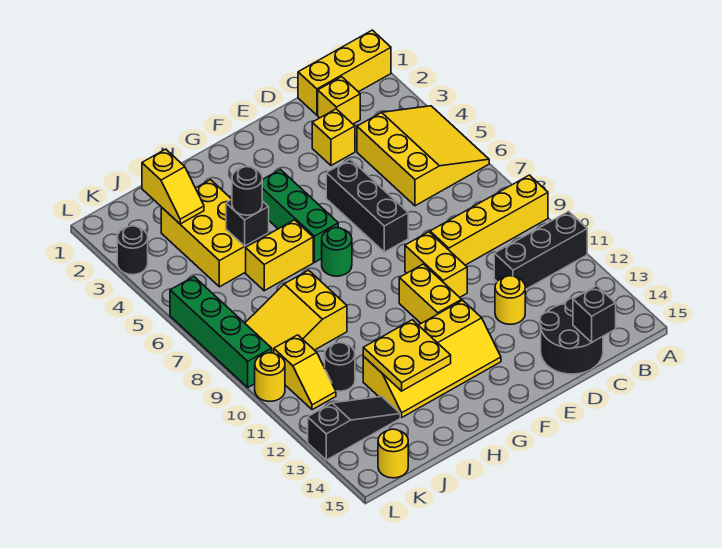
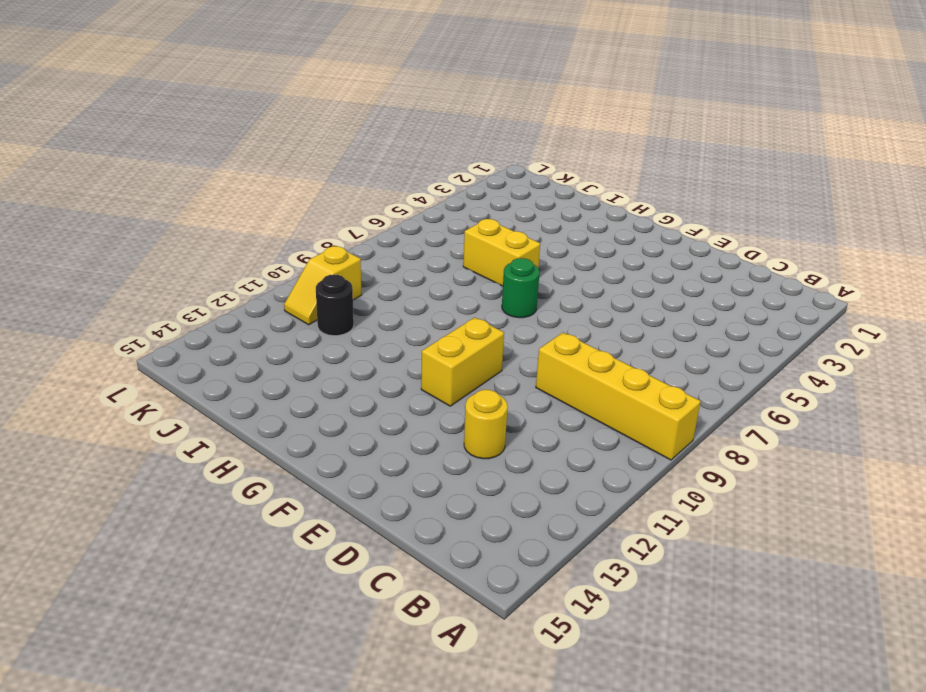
none -> yellow brick A1:C1 level 1
none -> yellow slope A4:C6 level 1 top C
none -> black brick A11:C11 level 1

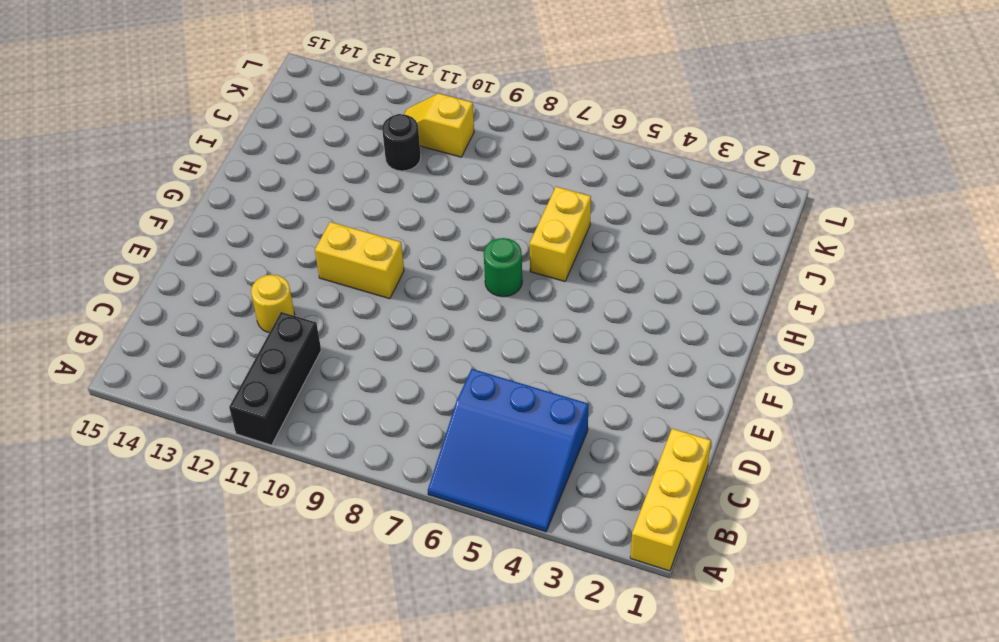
blue slope A4:C6 level 1 top C -> yellow slope A4:C6 level 1 top C
none -> yellow brick A9:D9 level 1
none -> yellow brick C2 level 1
none -> black round brick C14:D15 level 1

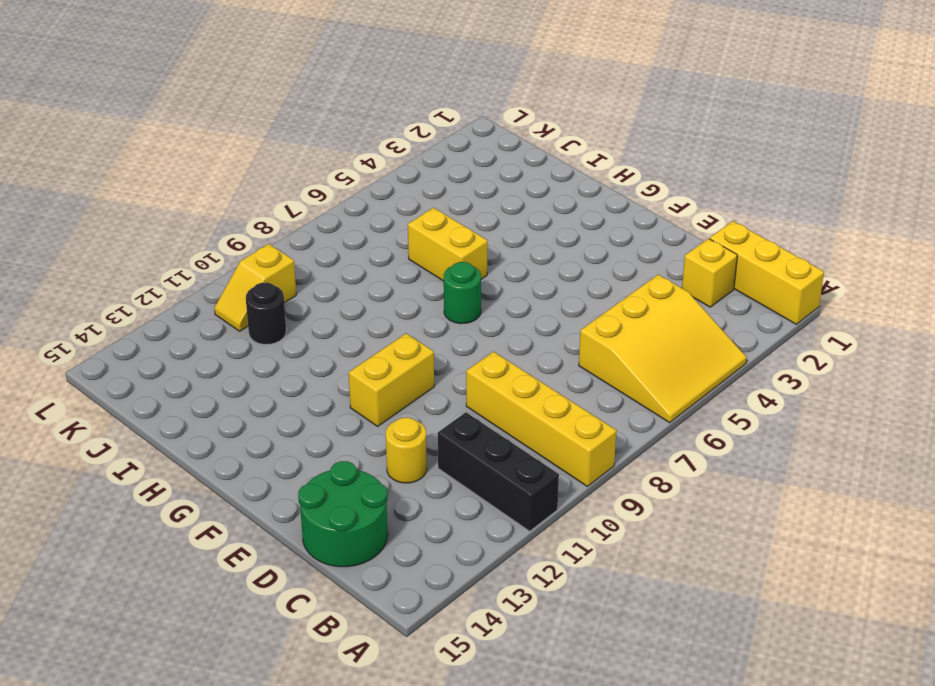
green round brick C14:D15 level 1 -> black round brick C14:D15 level 1
none -> yellow brick D3 level 1
none -> black brick E5:E7 level 1
none -> yellow brick E9:E10 level 1

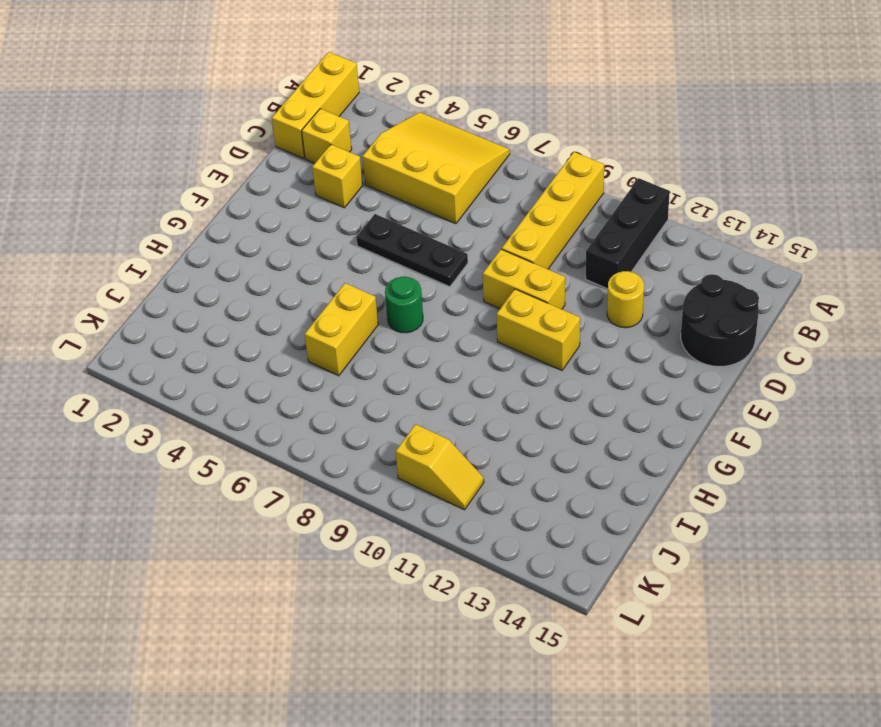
black plate E5:E7 level 1 -> black brick E5:E7 level 1
none -> yellow slope F12:I13 level 1 top 12
none -> green brick G4:G6 level 1
none -> yellow brick I3:J5 level 1

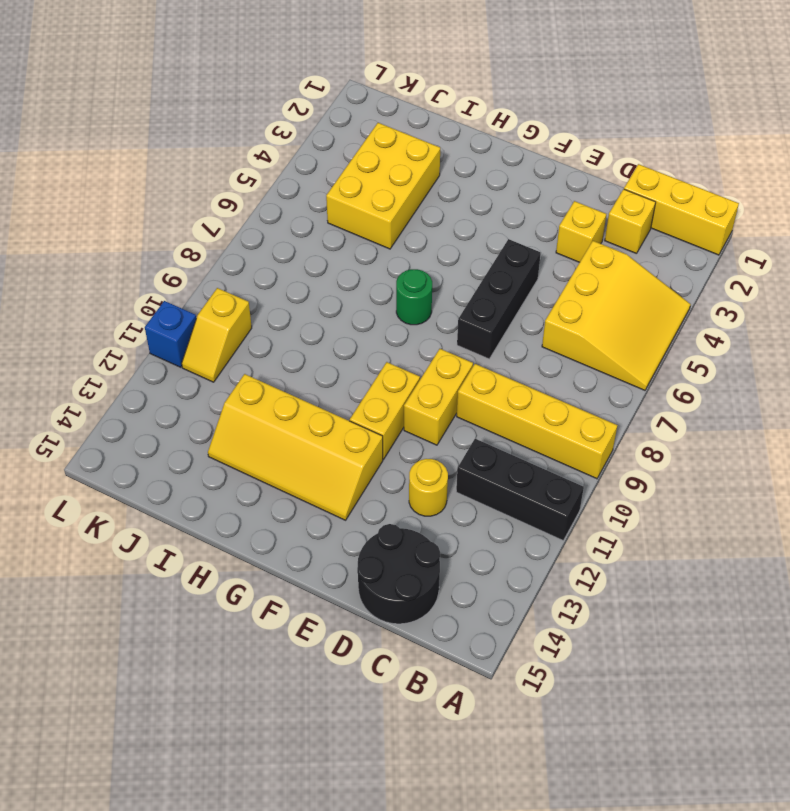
blue brick L11 level 1 -> none
none -> green brick G4:G6 level 1
none -> yellow brick H6:I6 level 1
none -> yellow slope I8:K9 level 1 top I

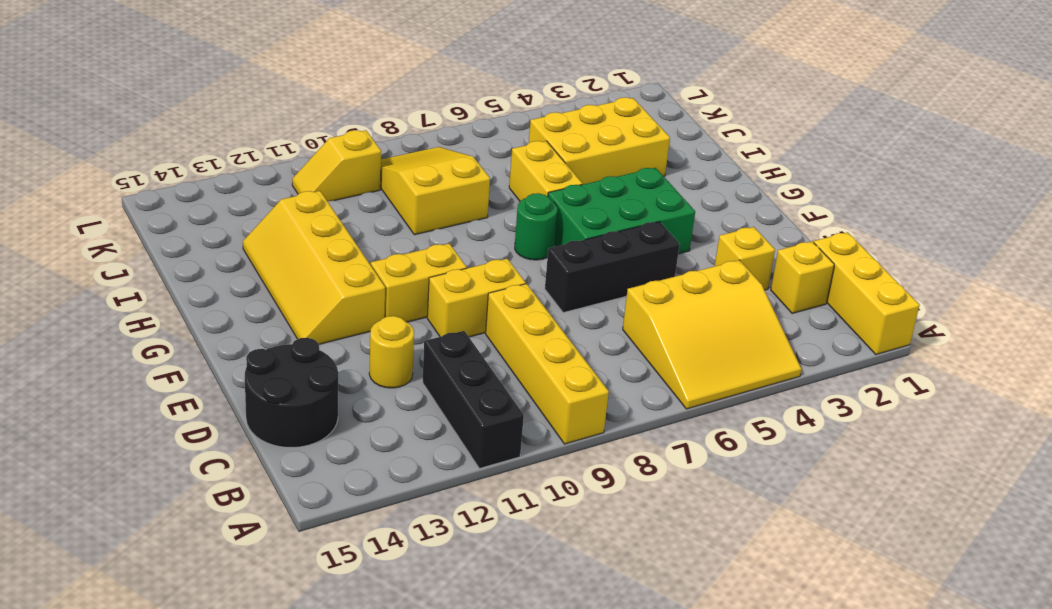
green brick F4:G6 level 1 -> green brick G4:G6 level 1
none -> black round brick J11 level 1
none -> black slope J13:L13 level 1 top L
none -> yellow round brick K15 level 1

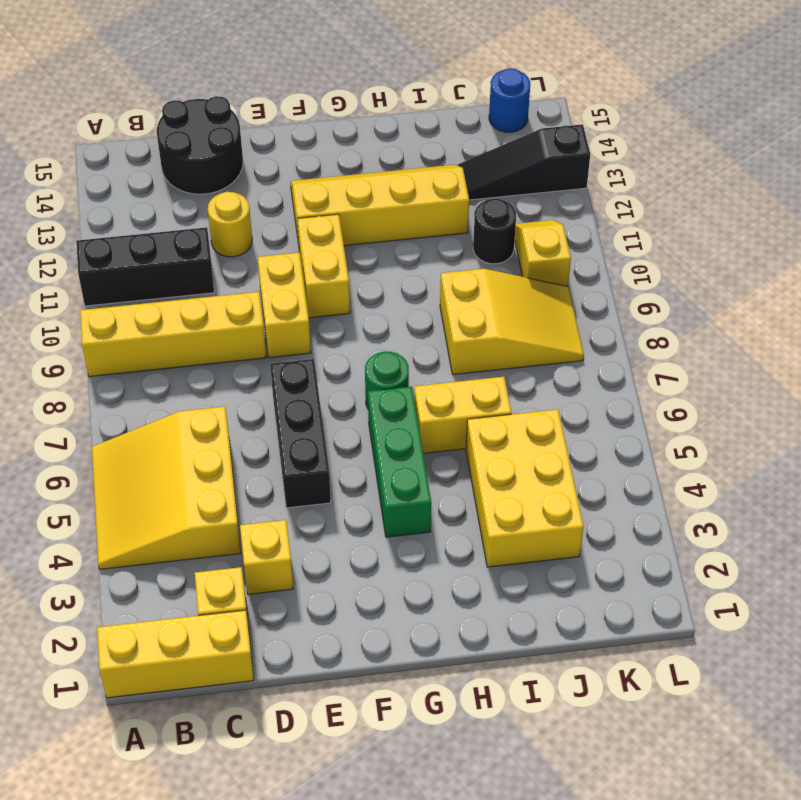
blue round brick K15 level 1 -> yellow round brick K15 level 1
none -> black round brick L3 level 1
none -> green brick L6:L9 level 1
none -> yellow round brick L10 level 1

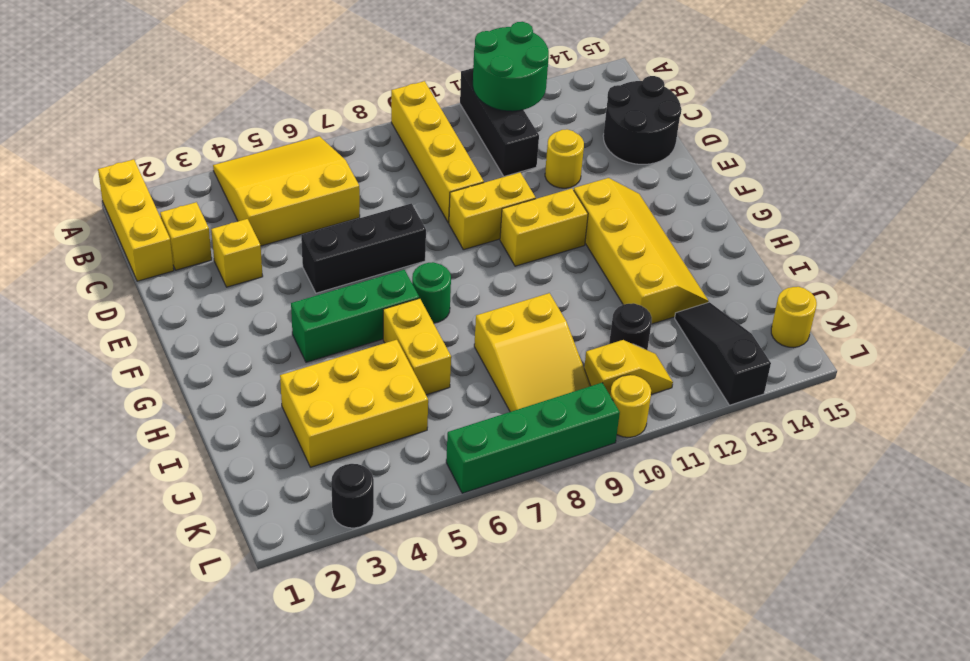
green round brick A11:B12 level 2 -> none
none -> black brick C15 level 2
none -> yellow plate H12:I13 level 2
none -> black brick I5 level 2

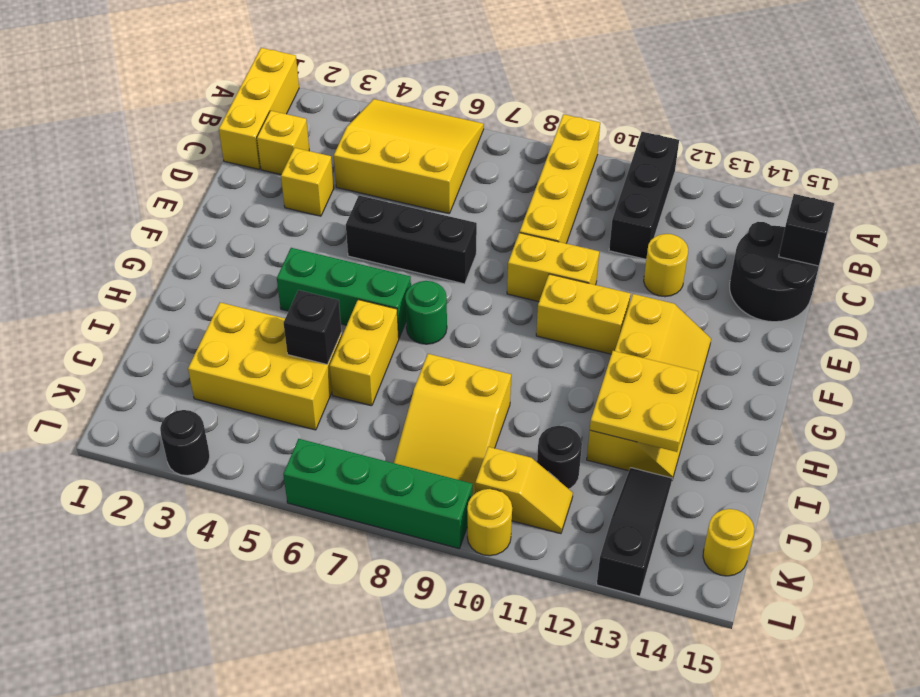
none -> yellow slope J2:J3 level 2 top 2
none -> black round brick I5 level 3

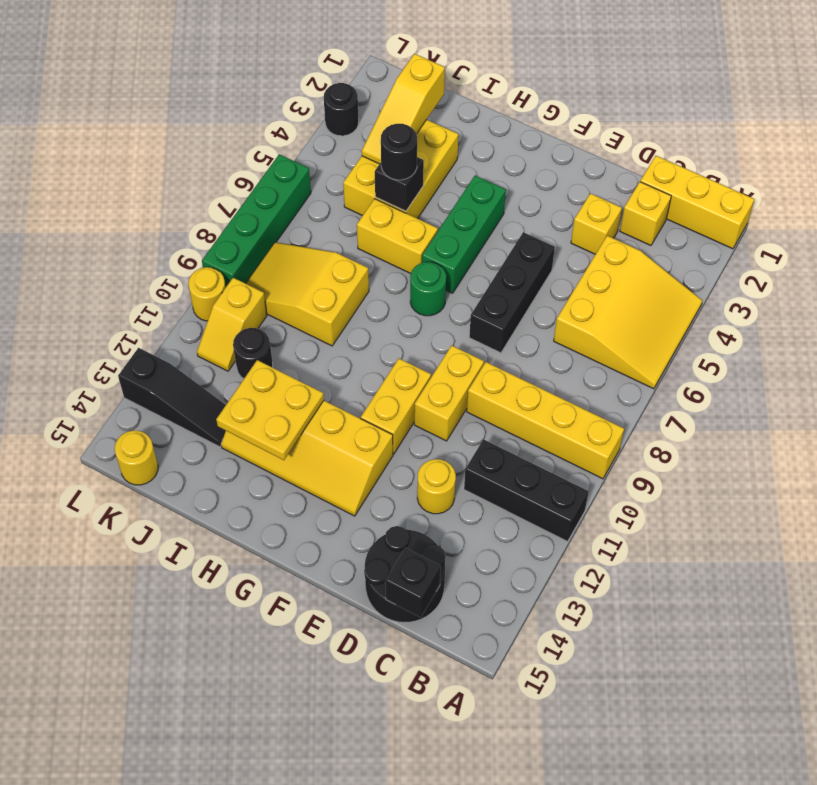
yellow slope J2:J4 level 2 top 2 -> yellow slope J2:J3 level 2 top 2

